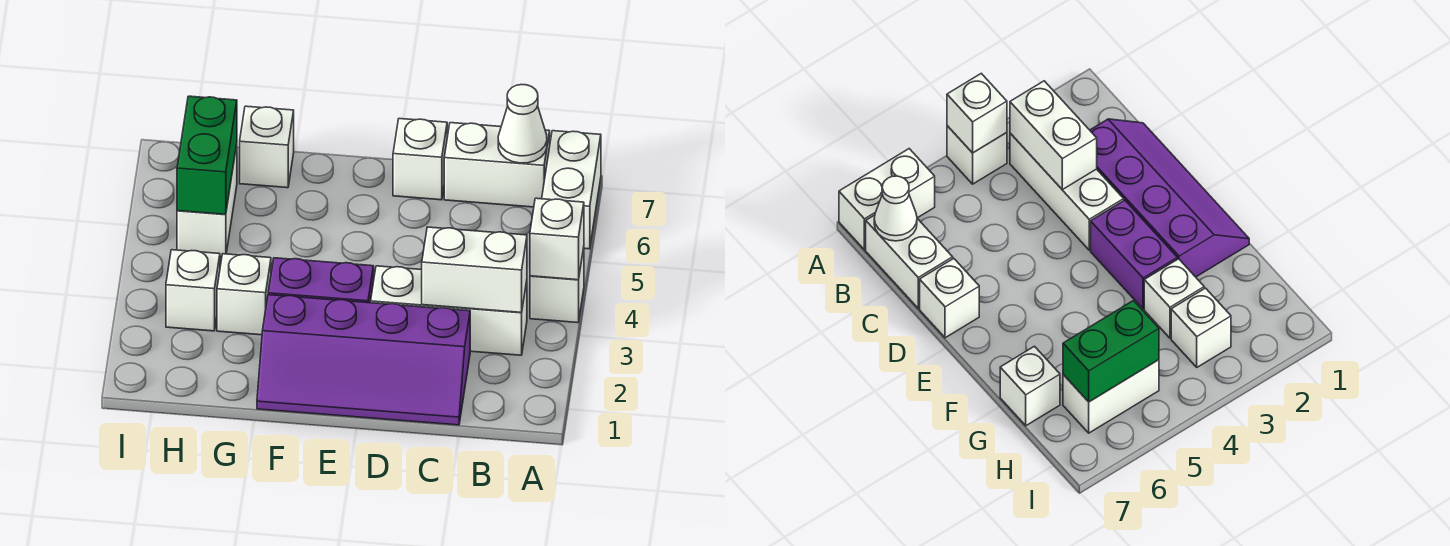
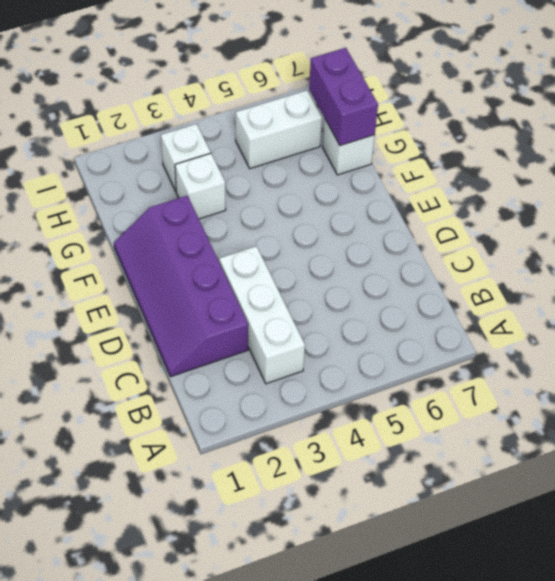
purple brick G7:H7 level 2 -> purple brick E3:F3 level 1
none -> white brick A4 level 1
none -> white brick A6:A7 level 1
none -> white brick B7:C7 level 1

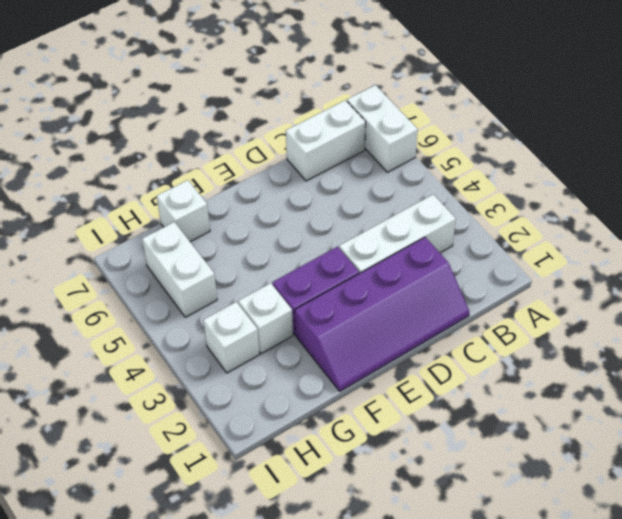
none -> white brick A4 level 1
none -> white brick D7 level 1
none -> white brick A4 level 2

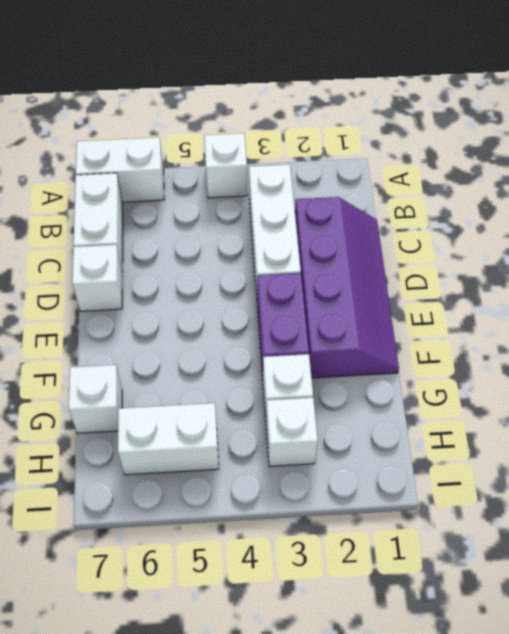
none -> white brick A4 level 2
none -> white brick B3:C3 level 2
none -> white cone B7 level 2

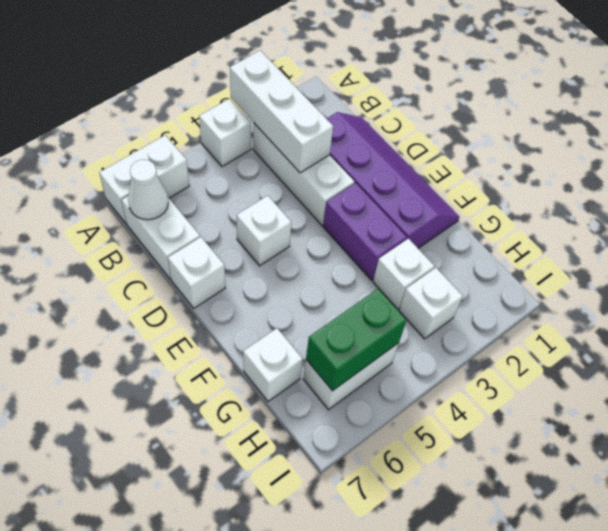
white brick A3:C3 level 2 -> white brick B3:C3 level 2
white brick D5 level 1 -> white brick A4 level 2

